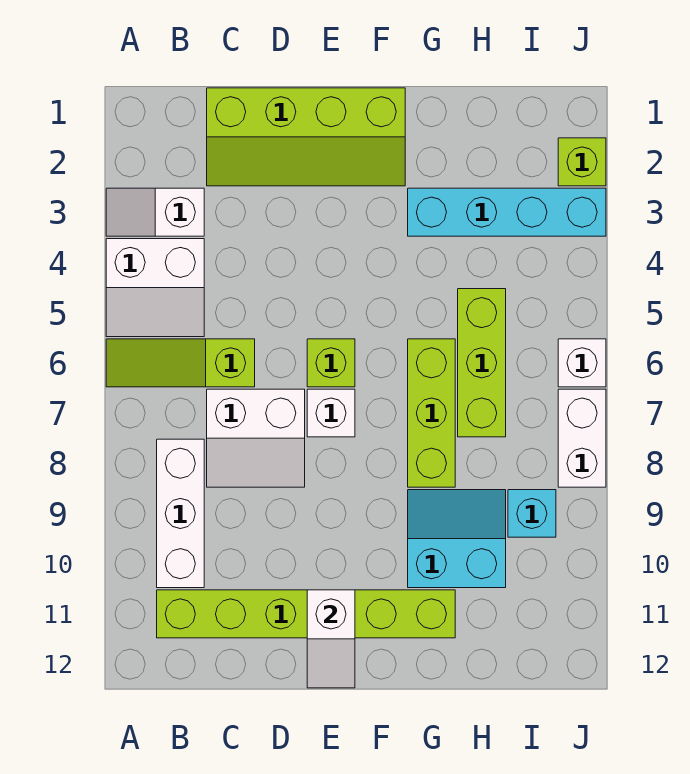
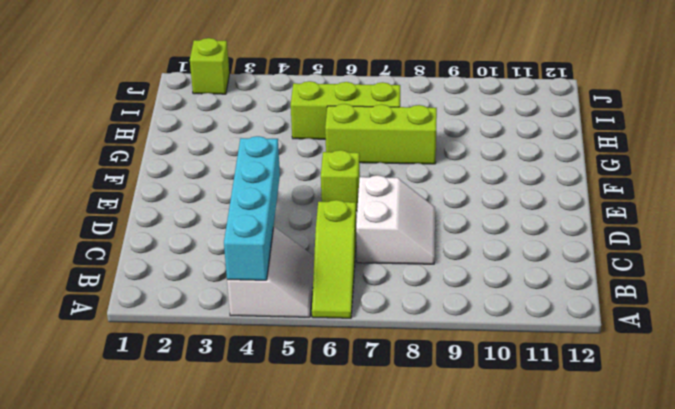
cyan brick A4:D4 level 2 -> cyan brick G3:J3 level 1
none -> white slope A3:B3 level 1 top B
none -> white brick B8:B10 level 1
none -> lime brick B11:G11 level 1

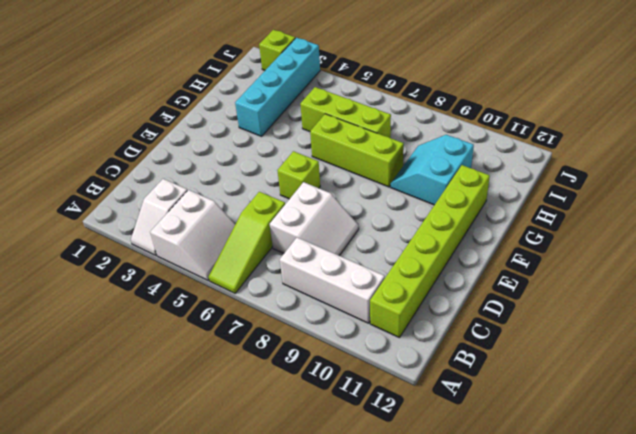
none -> lime slope C1:F2 level 1 top 1
none -> white brick E7 level 1
none -> cyan brick I9 level 1

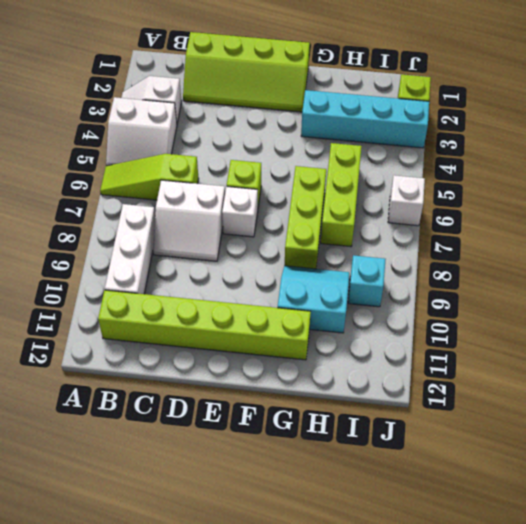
none -> white brick J7:J8 level 1
none -> white slope E11:E12 level 2 top 11

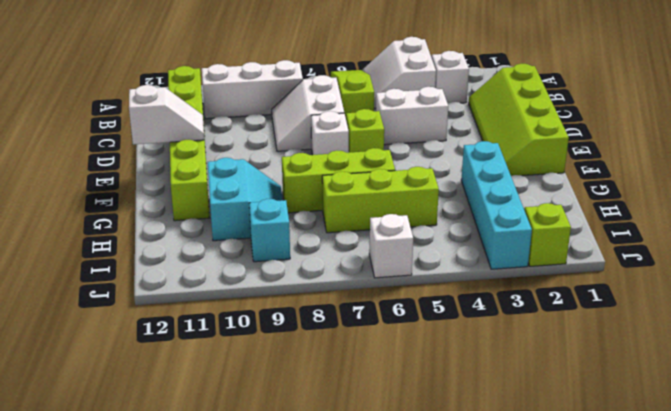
white brick D4:D5 level 1 -> white brick J7:J8 level 1
white slope E11:E12 level 2 top 12 -> white slope E11:E12 level 2 top 11

